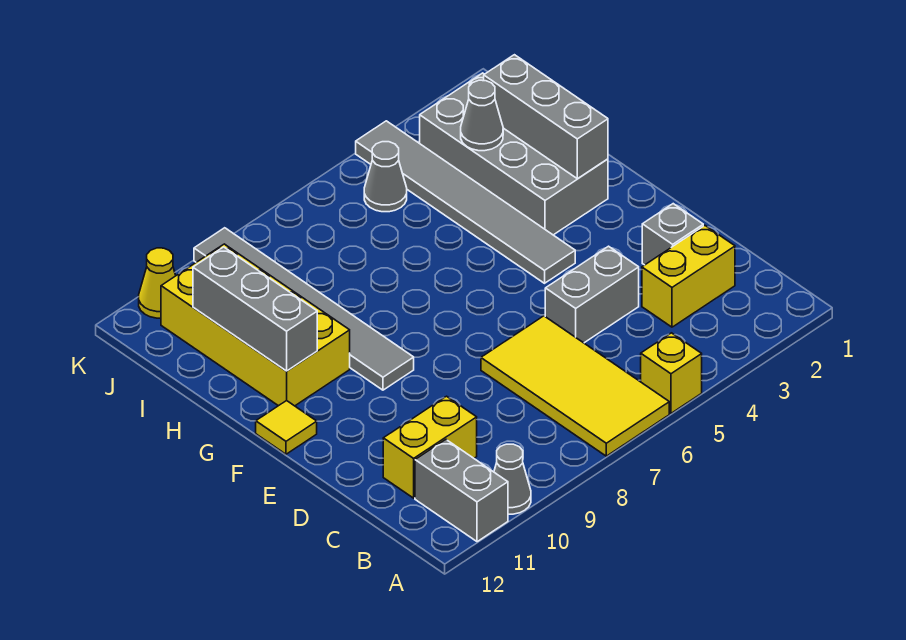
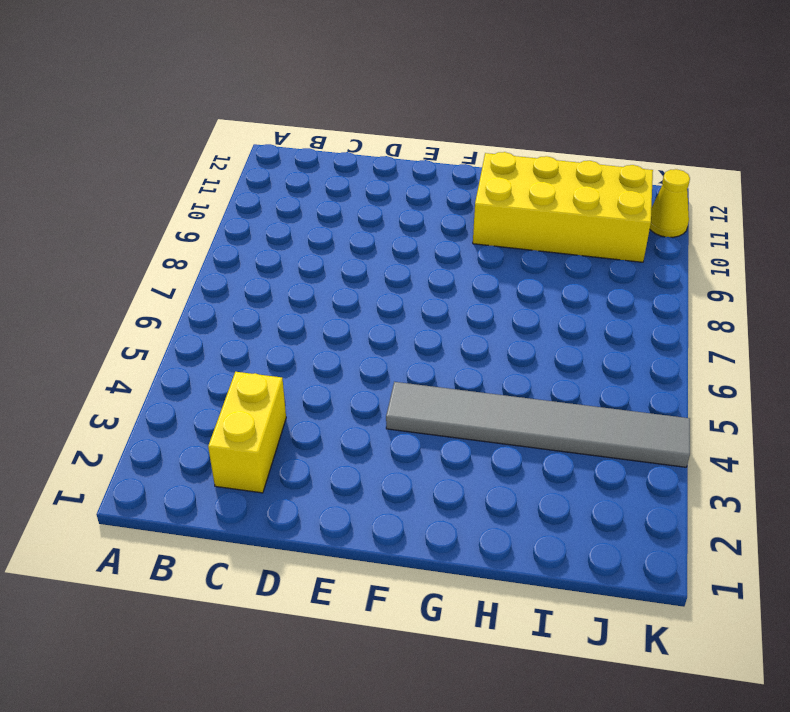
none -> yellow brick A5 level 1
none -> yellow tile A6:D7 level 1
none -> grey cone A10 level 1

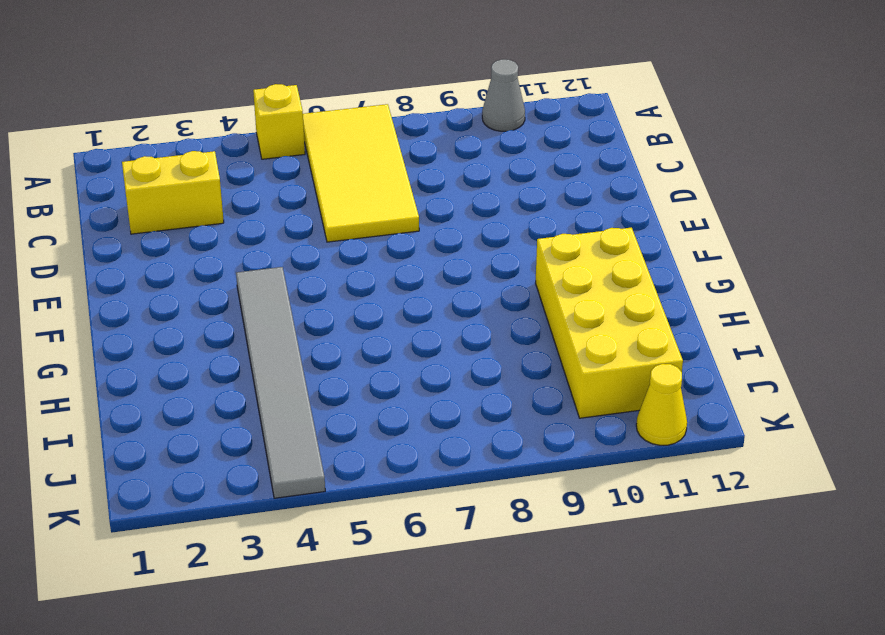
none -> grey brick A11:B11 level 1
none -> yellow brick C10:C11 level 1
none -> grey brick D2 level 1

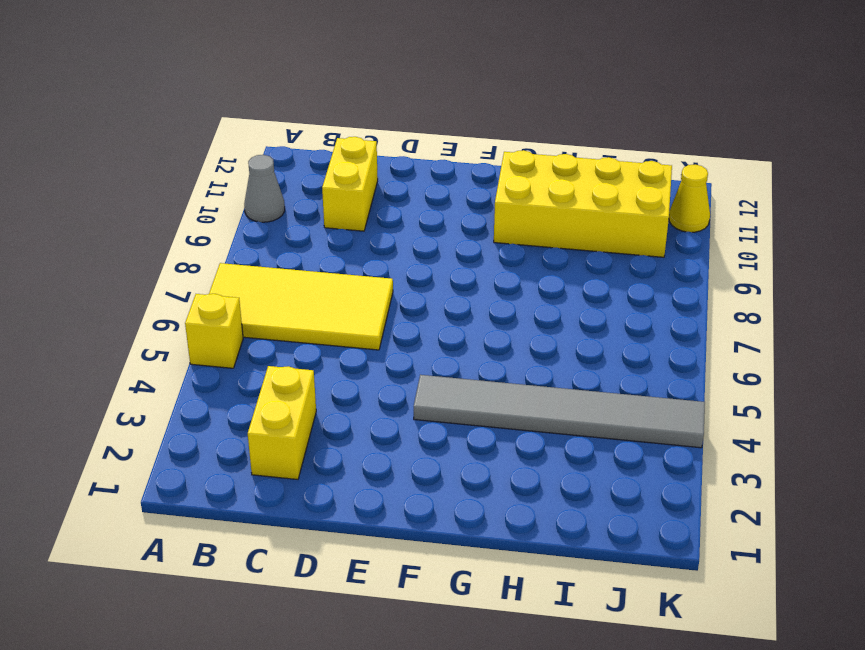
none -> grey brick A11:B11 level 1
none -> grey brick D2 level 1
none -> grey brick D4:D5 level 1

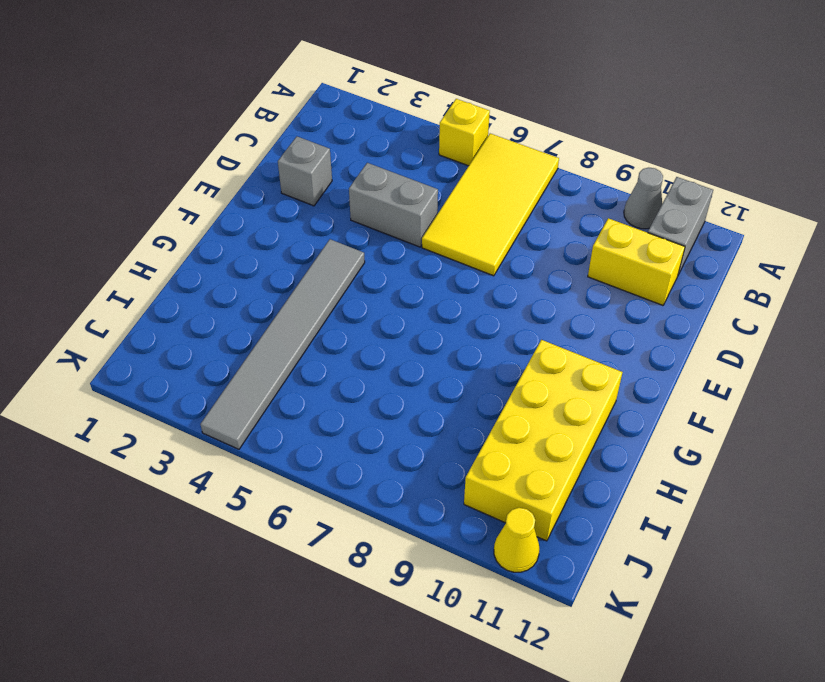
none -> yellow brick C2:C3 level 1
none -> grey tile F9:K9 level 1
none -> yellow tile F12 level 1

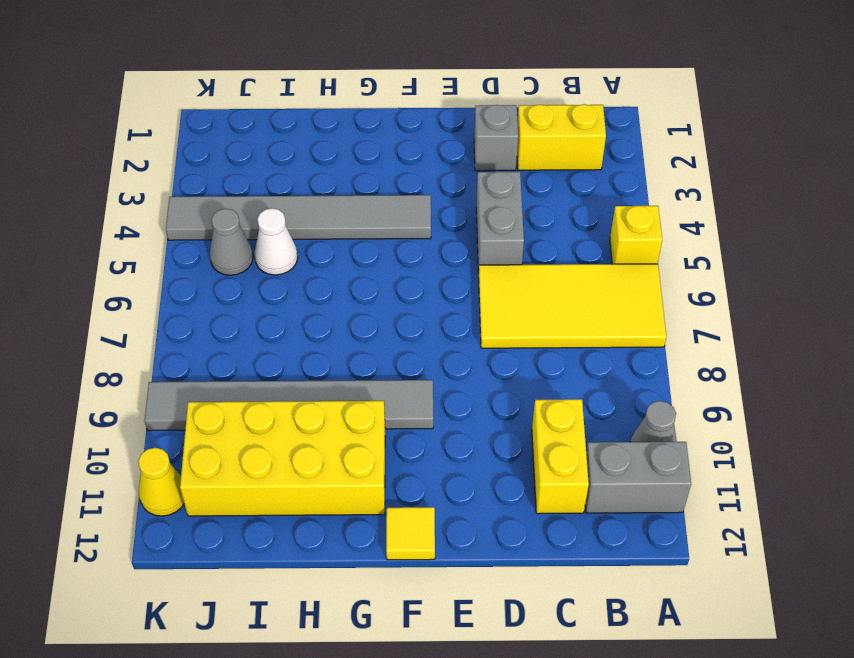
yellow brick B2:C2 level 1 -> yellow brick C2:C3 level 1
white cone I5 level 1 -> none
none -> grey brick G2:J3 level 1
none -> grey brick G2:I2 level 2
none -> grey brick G11:I11 level 2

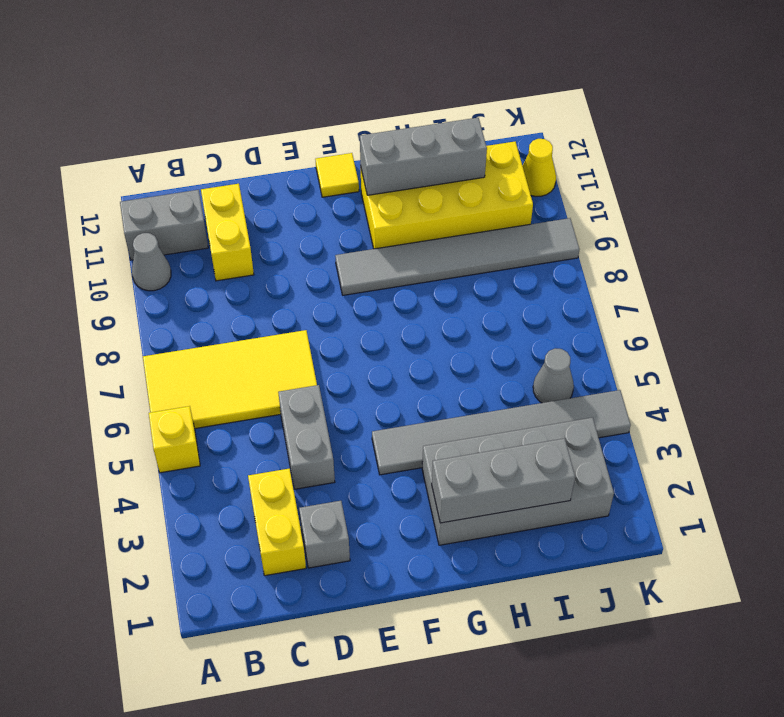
none -> grey cone I3 level 2

